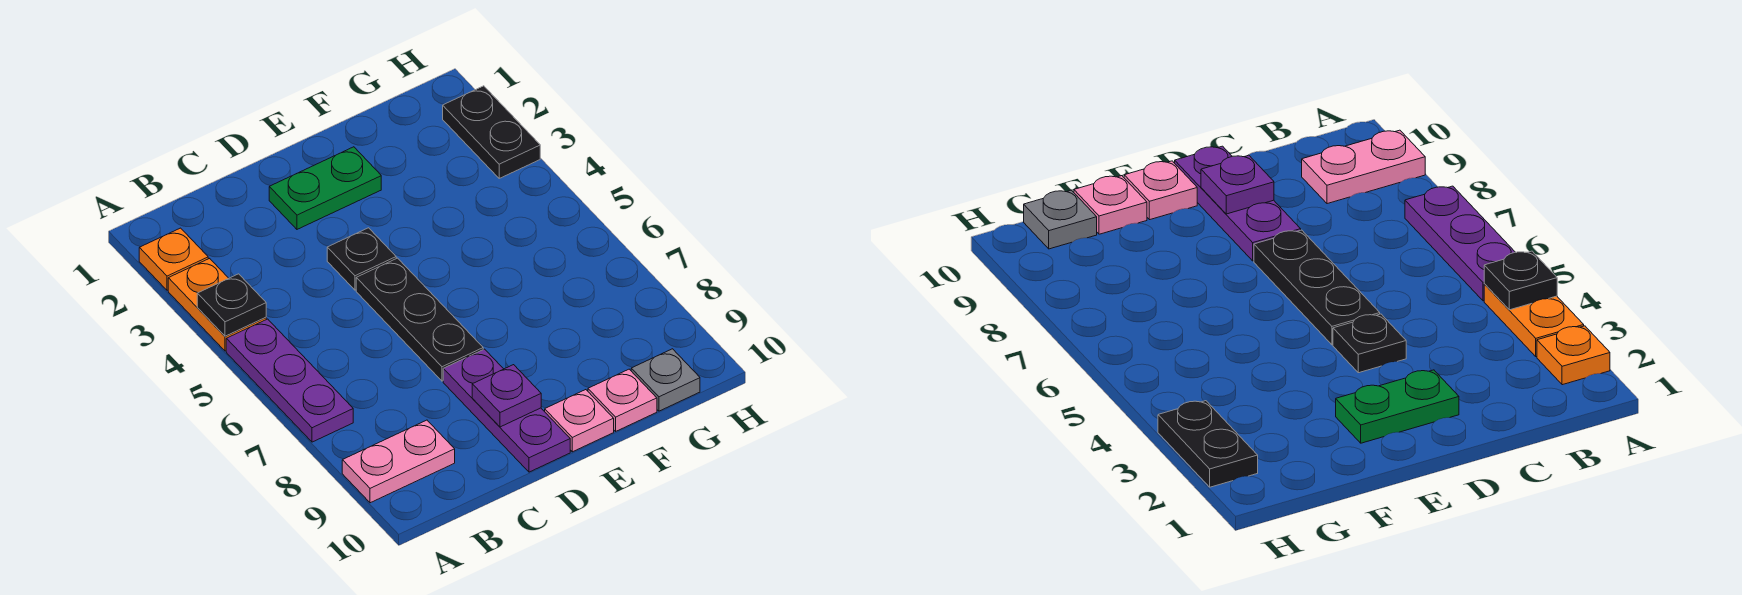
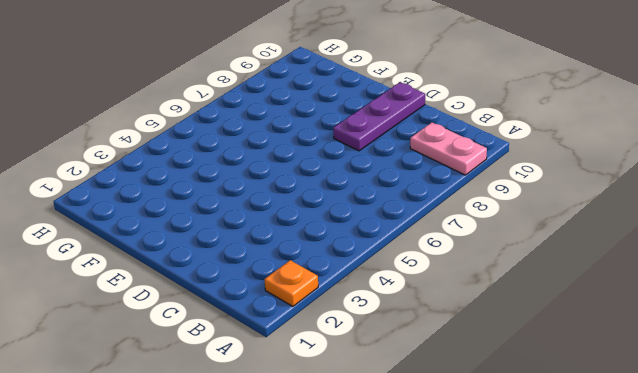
none -> orange plate A3:A4 level 1
none -> purple plate A5:A7 level 1
none -> green plate D2:E2 level 1

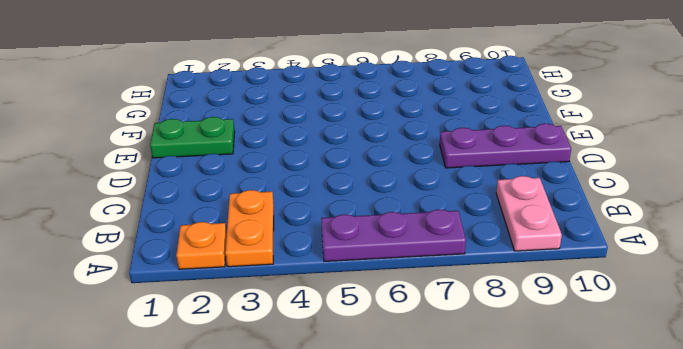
orange plate A3:B3 level 1 -> orange plate A3:A4 level 1
green plate E1:E2 level 1 -> green plate D2:E2 level 1
none -> black plate D4 level 1
none -> black plate D5:D7 level 1
none -> pink plate E10 level 1

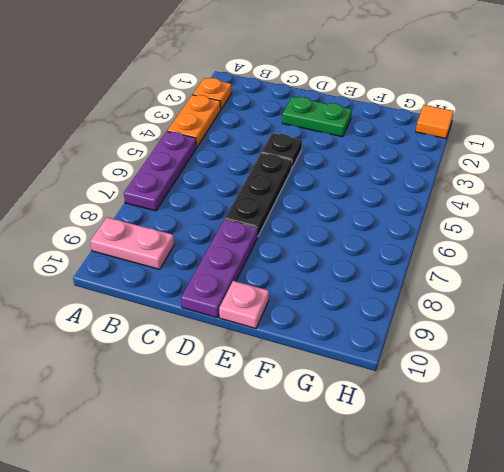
orange tile H1 level 1 -> none
none -> pink plate F10 level 1
none -> grey plate G10 level 1
none -> black plate H2:H3 level 1

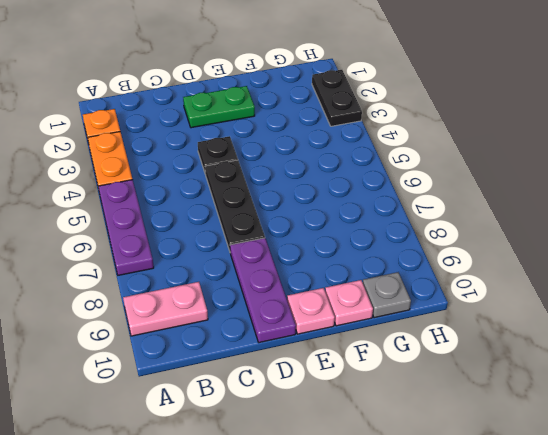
none -> black plate A4 level 2
none -> purple plate D9 level 2

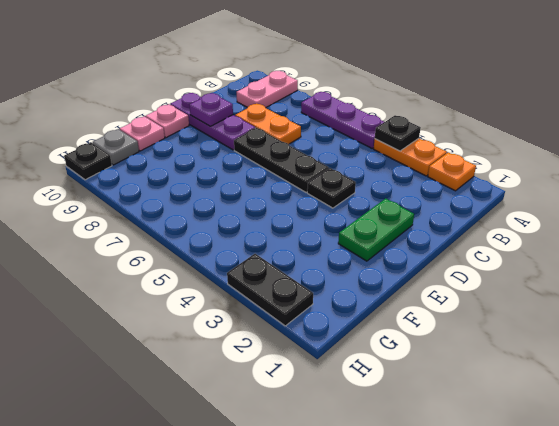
orange plate C7:C8 level 1 -> none
black plate H10 level 1 -> none

